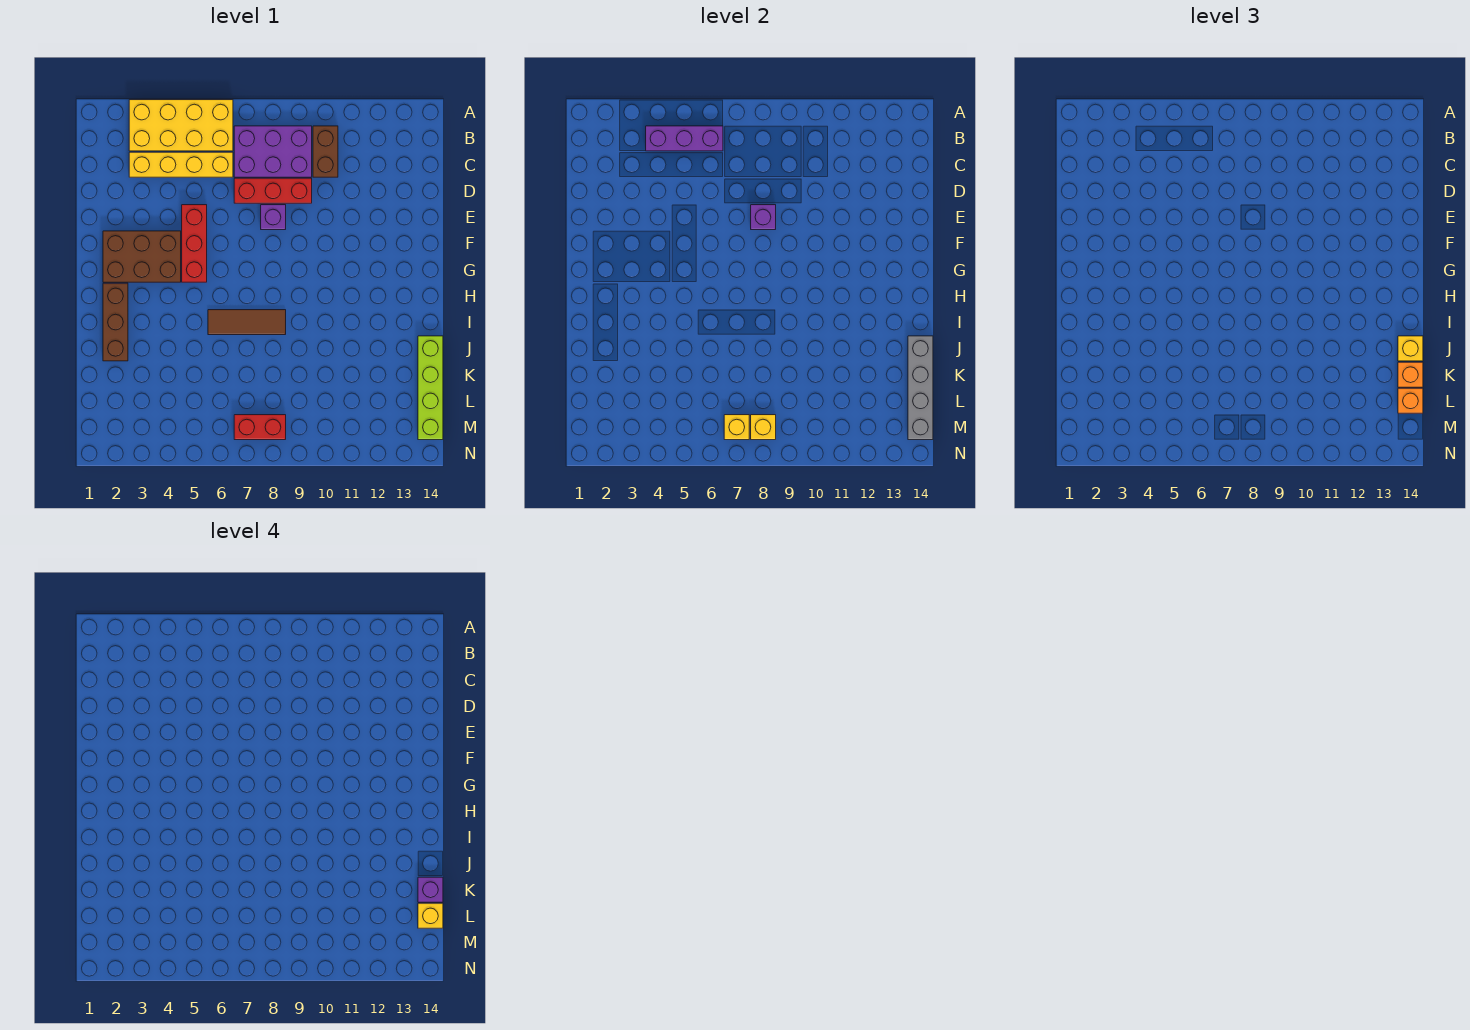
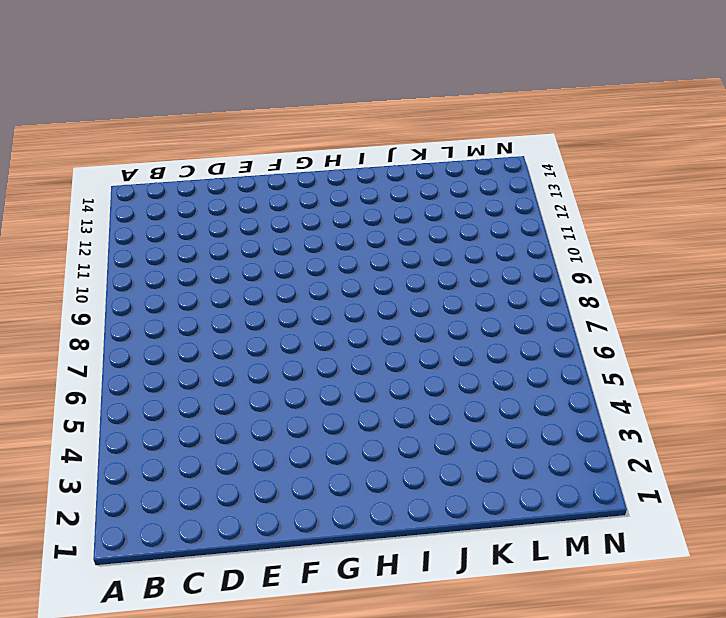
none -> yellow brick A3:B6 level 1
none -> purple brick B7:C9 level 1
none -> brown brick B10:C10 level 1

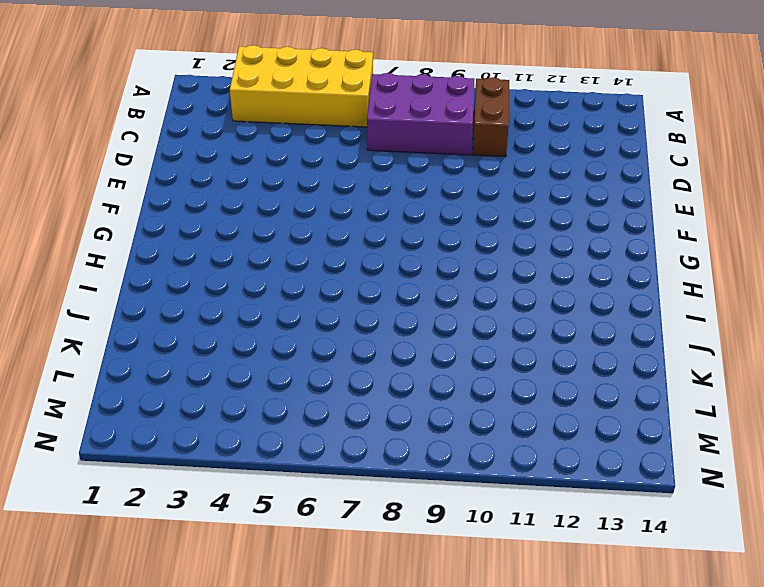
none -> yellow brick C3:C6 level 1
none -> red brick D7:D9 level 1
none -> red brick E5:G5 level 1

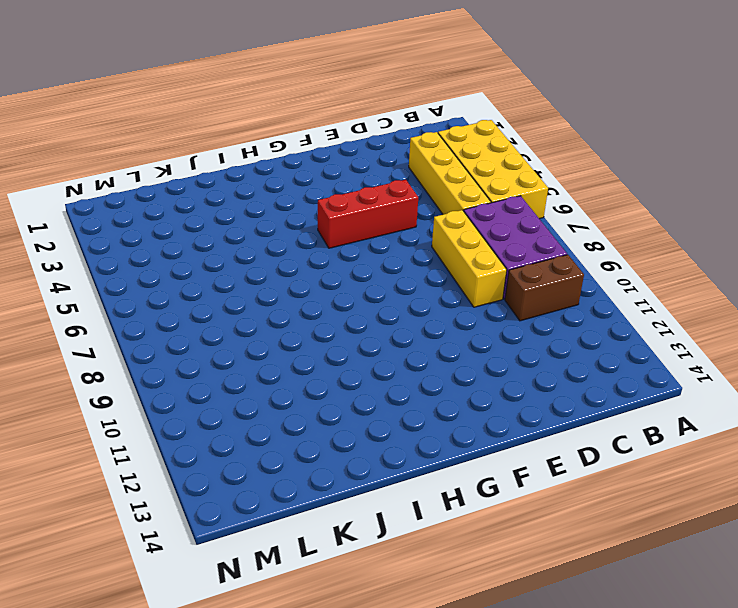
yellow brick D7:D9 level 1 -> red brick D7:D9 level 1
none -> purple brick E8 level 1
none -> brown brick F2:G4 level 1
none -> brown brick H2:J2 level 1

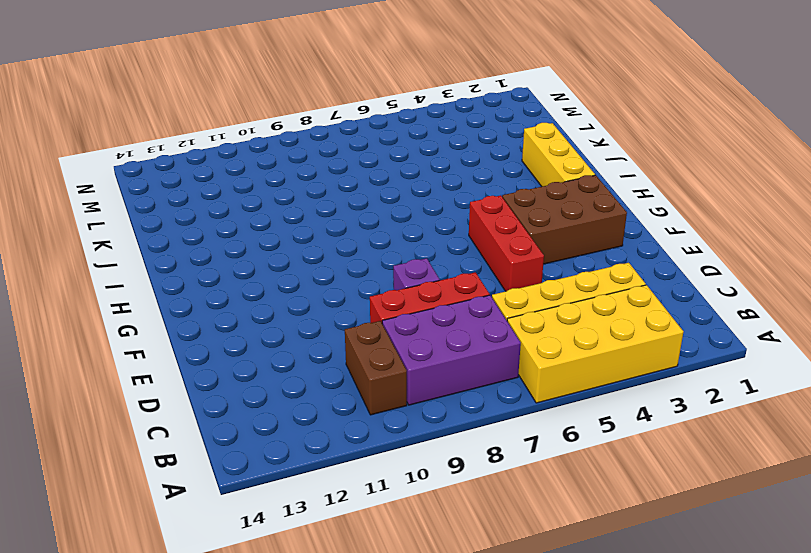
yellow brick H2:J2 level 1 -> brown brick H2:J2 level 1
none -> brown tile I6:I8 level 1
none -> lime brick J14:M14 level 1
none -> red brick M7:M8 level 1

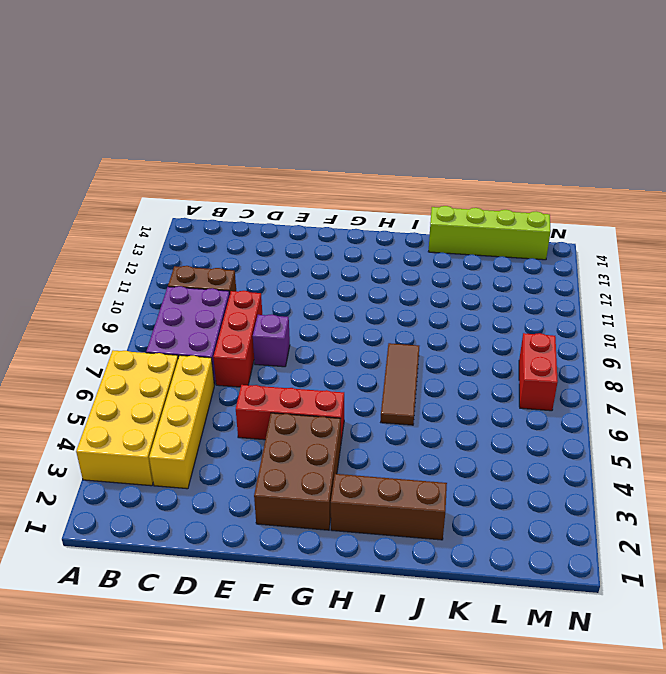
none -> purple brick B4:B6 level 2
none -> purple brick E8 level 2
none -> grey brick J14:M14 level 2

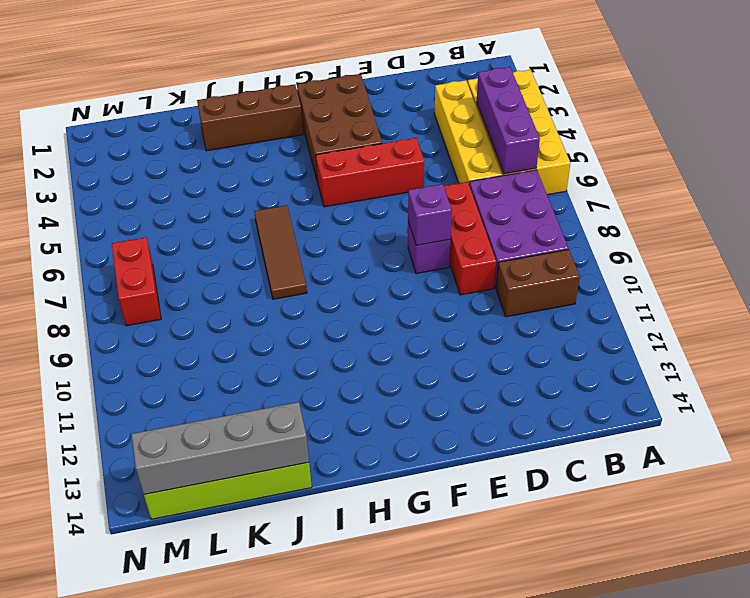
none -> yellow brick M7 level 2
none -> yellow brick M8 level 2
none -> yellow brick J14 level 3

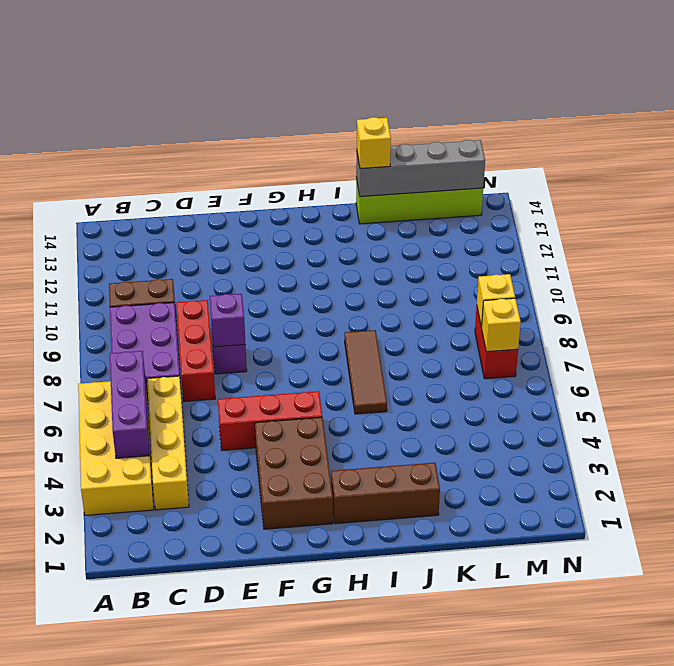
none -> orange brick K14 level 3
none -> orange brick L14 level 3
none -> purple brick K14 level 4

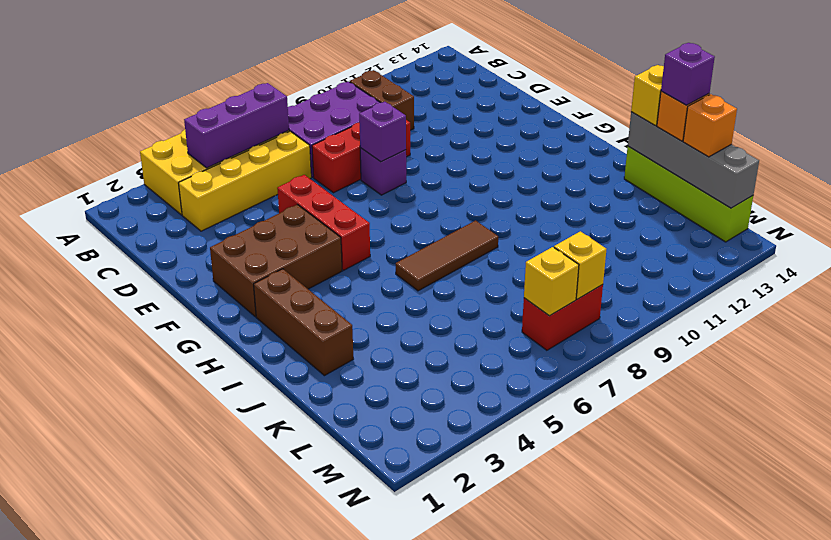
none -> yellow brick L14 level 4

